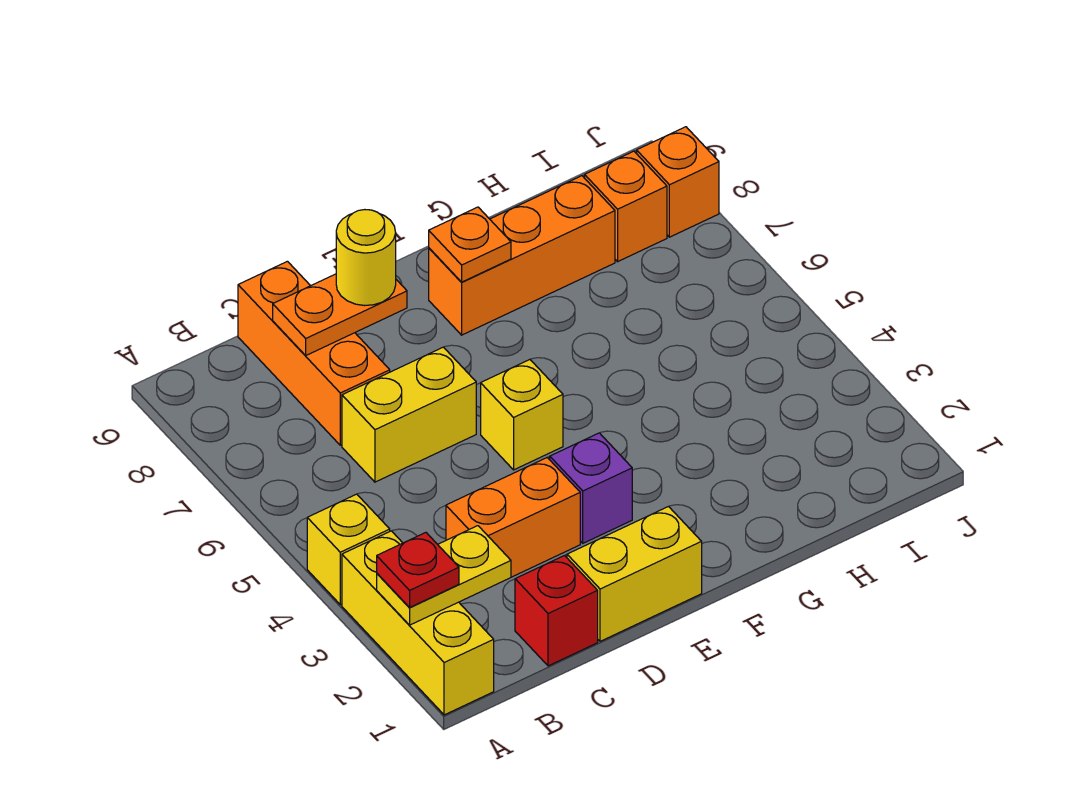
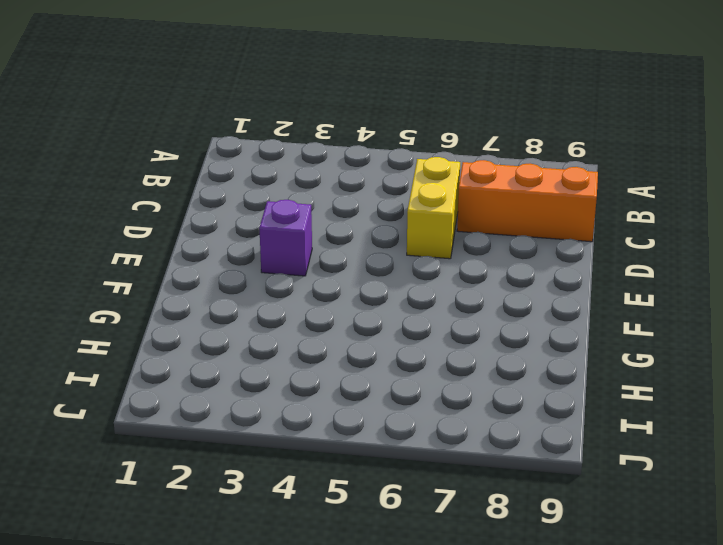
none -> yellow brick A1:A3 level 1
none -> yellow brick A4 level 1
none -> red brick C1 level 1

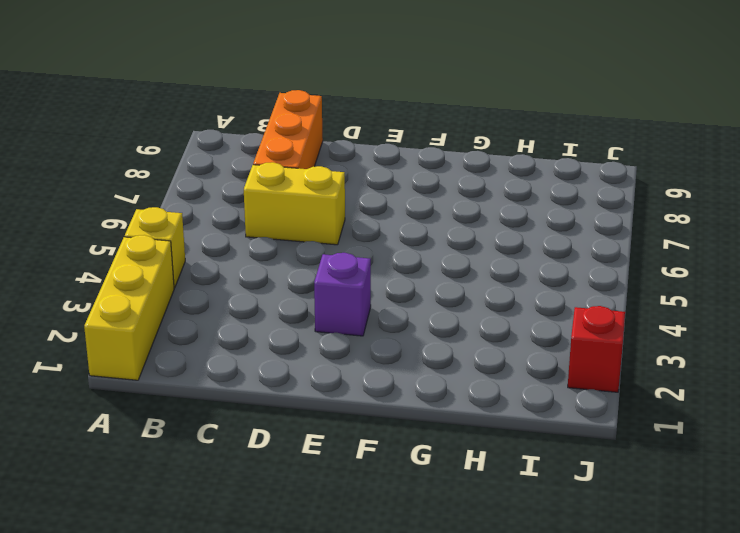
red brick J2 level 1 -> red brick C1 level 1
none -> orange brick C3:D3 level 1
none -> yellow brick D1:E1 level 1
none -> yellow brick E5 level 1

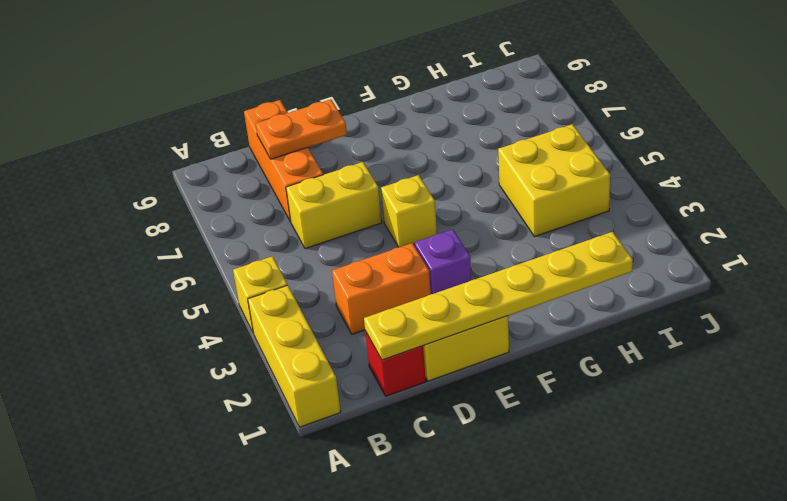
yellow plate C1:H1 level 2 -> none
yellow brick H4:I5 level 1 -> none
none -> orange brick F8:H8 level 1
none -> orange brick I8 level 1
none -> orange brick J8 level 1

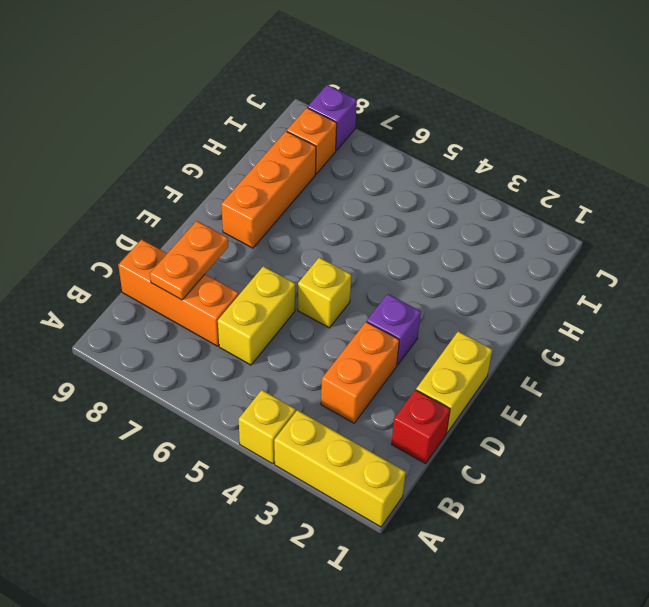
purple brick J8 level 1 -> orange brick J8 level 1
none -> yellow plate A2:B2 level 2
none -> orange plate F8 level 2
none -> red plate A2 level 3

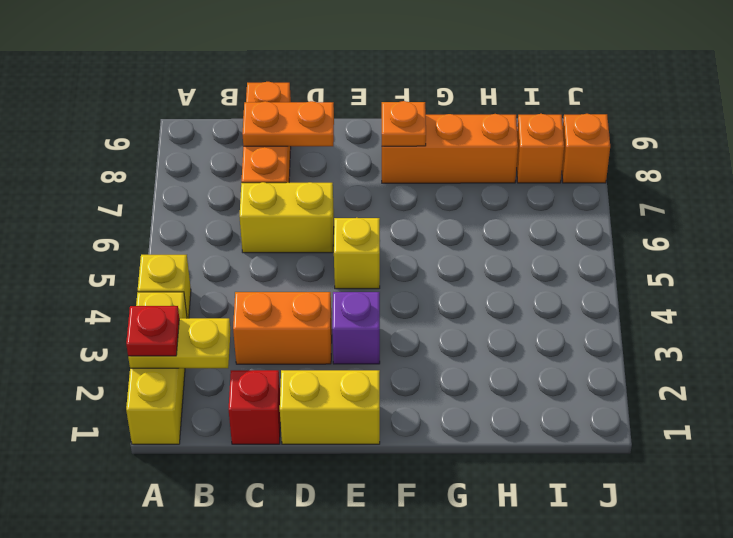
none -> yellow round brick D8 level 3

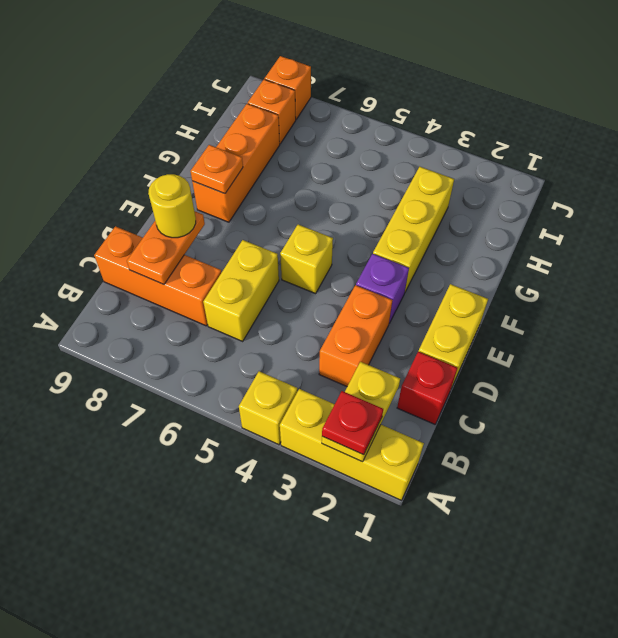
yellow brick F3:H3 level 1 -> none

